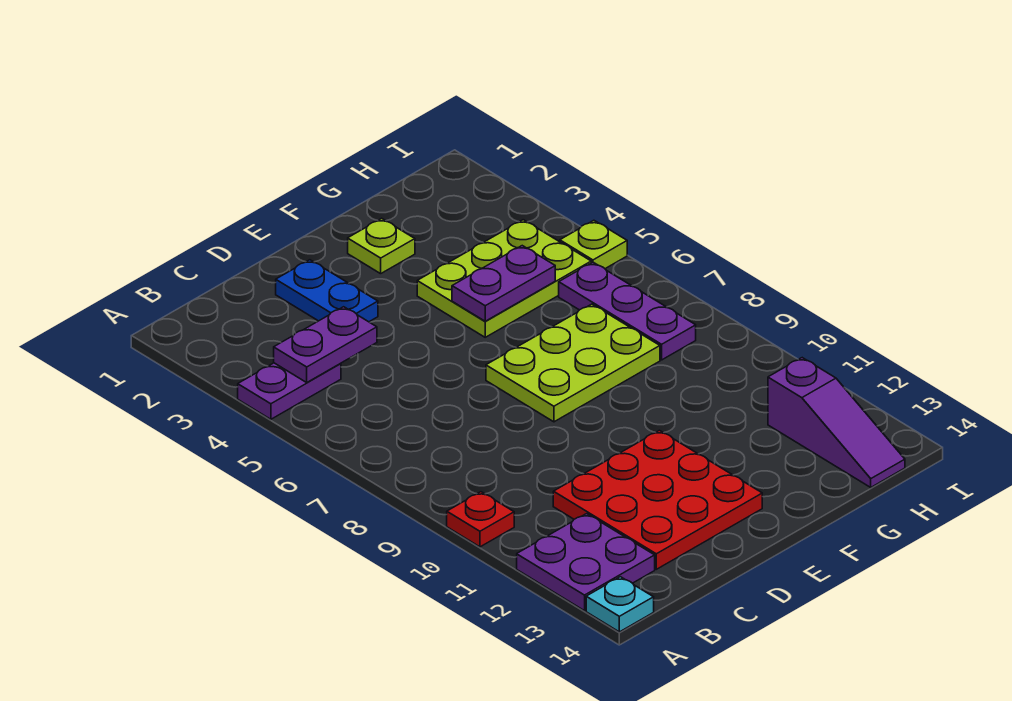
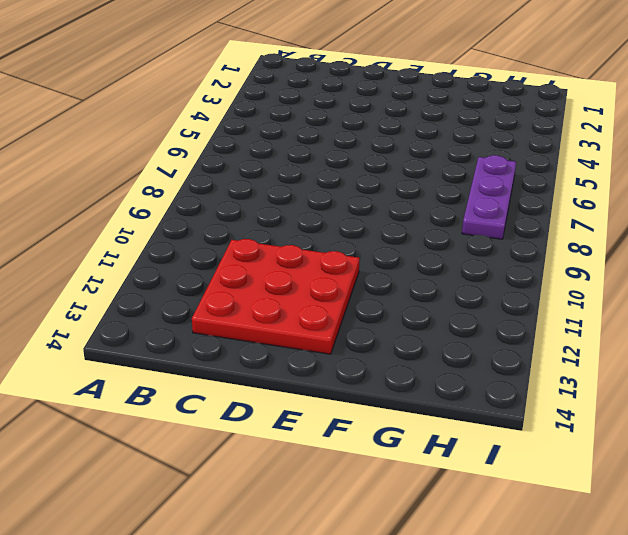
none -> purple plate A4:B4 level 1
none -> red plate A10 level 1
none -> purple plate A12:B13 level 1

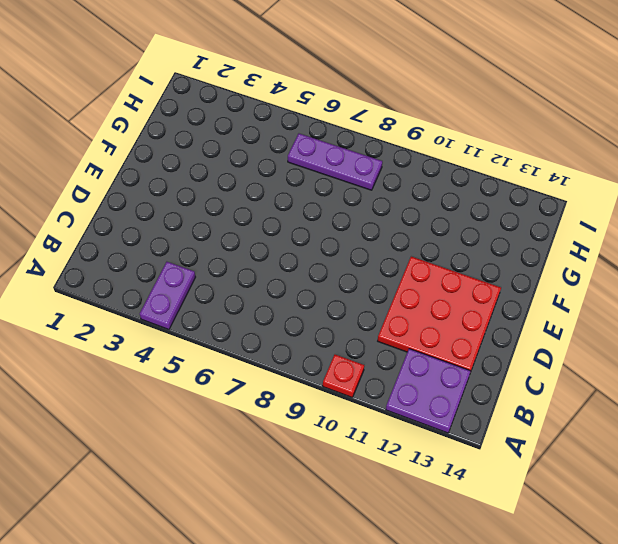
none -> cyan plate A14 level 1
none -> blue plate D2:D3 level 1
none -> lime plate E7:G8 level 1

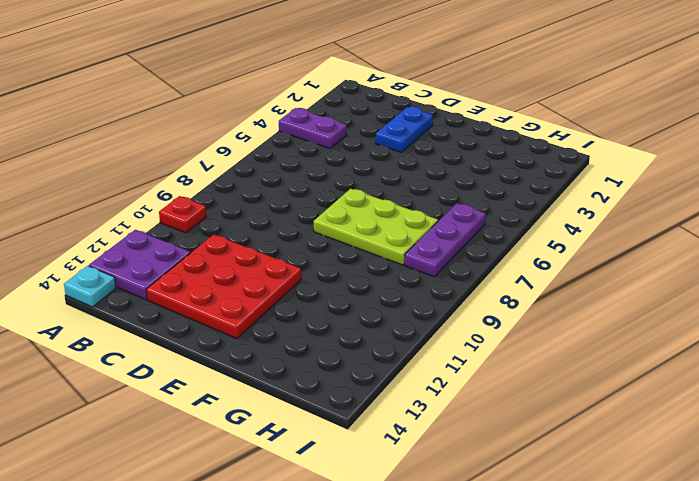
none -> lime plate F2 level 1
none -> lime plate F4:H5 level 1
none -> purple slope H12:H14 level 1 top 12

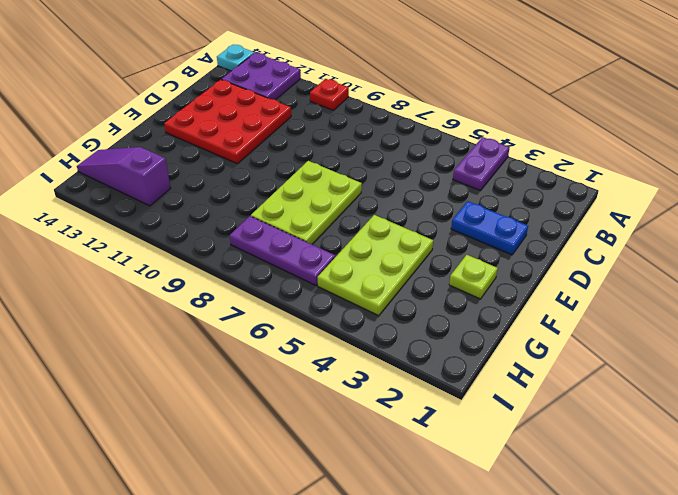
none -> lime plate I5 level 1
none -> purple plate B4:C4 level 2
none -> purple plate F5:G5 level 2

